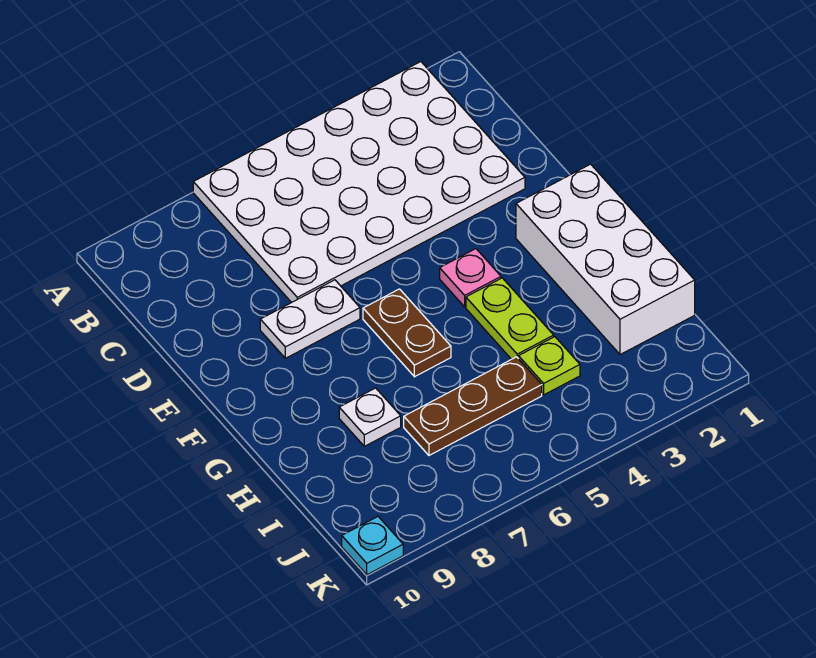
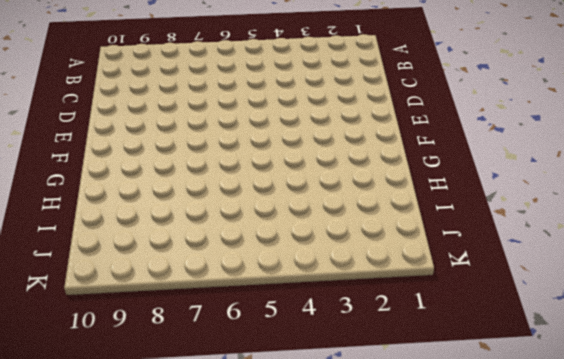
none -> white plate A2:D7 level 1
none -> white plate E7:E8 level 1

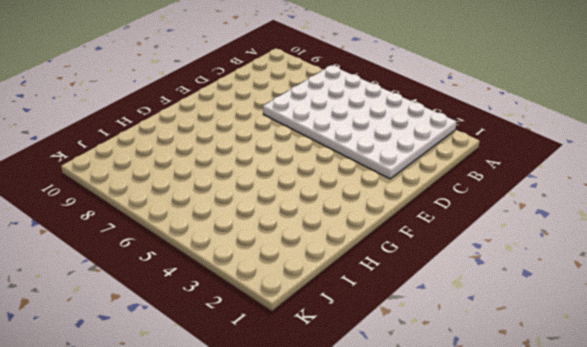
none -> white plate E7:E8 level 1
none -> white brick F1:I2 level 1

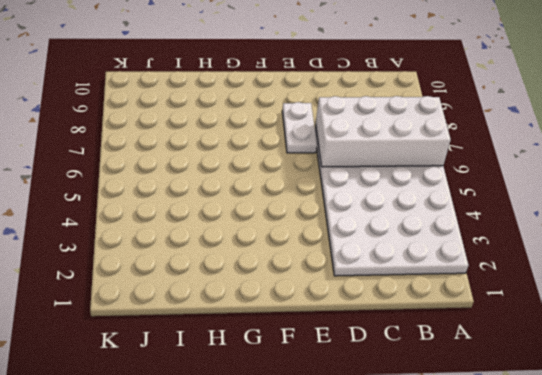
white brick A6:D7 level 2 -> white brick F1:I2 level 1
none -> pink plate F4 level 1
none -> brown plate F6:G6 level 1

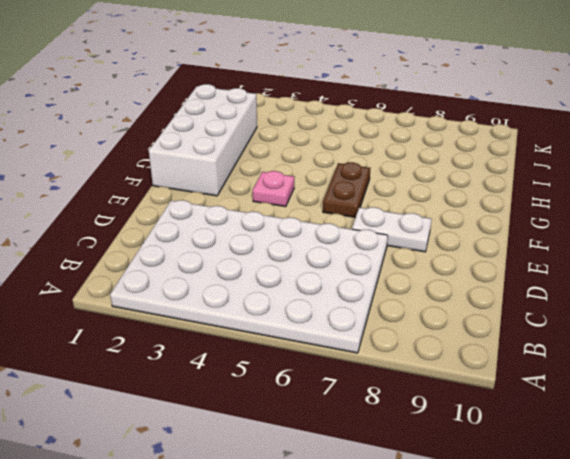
none -> lime plate G4:H4 level 1
none -> white plate H8 level 1

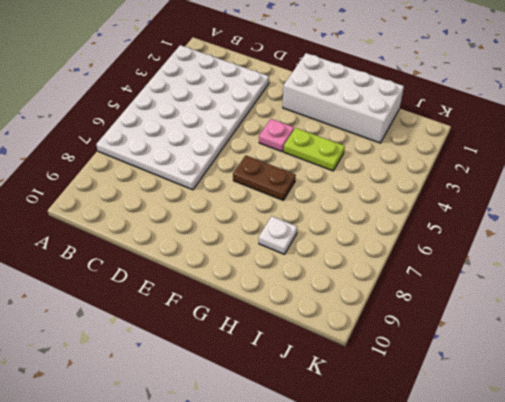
none -> white plate E7:E8 level 1
none -> lime plate I4 level 1

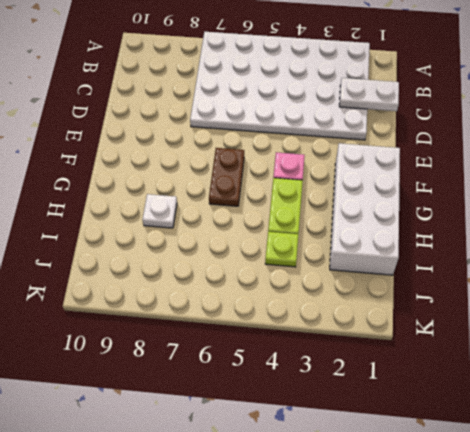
white plate C1:C2 level 2 -> white plate E7:E8 level 1
none -> brown plate I5:I7 level 1
none -> cyan plate K10 level 1

